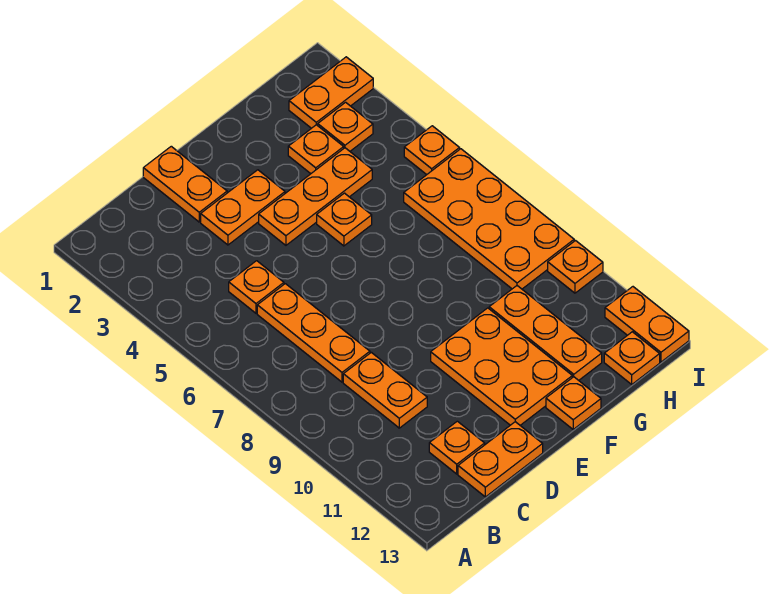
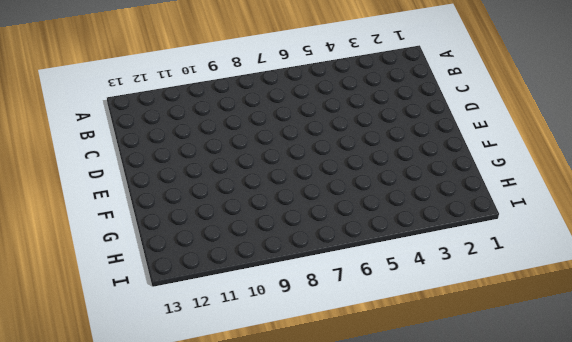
none -> orange plate C5 level 1
none -> orange plate C6:C8 level 1
none -> orange plate C9:C10 level 1

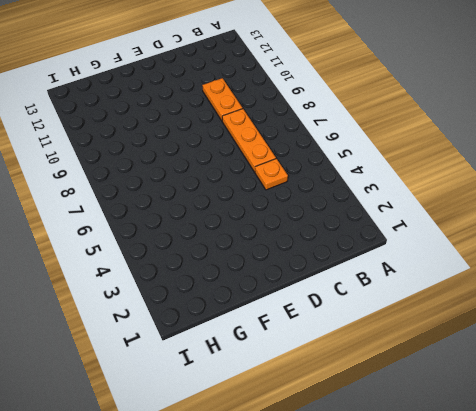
none -> orange plate C12 level 1
none -> orange plate C13:D13 level 1
none -> orange plate D1:D2 level 1

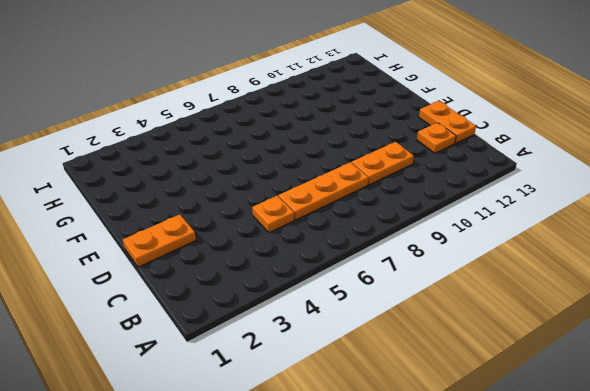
none -> orange plate D3:E3 level 1
none -> orange plate E4:G4 level 1
none -> orange plate E10:F12 level 1

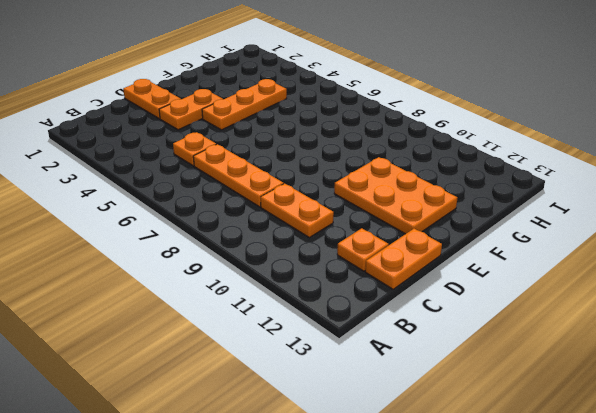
none -> orange plate F5 level 1
none -> orange plate F13 level 1
none -> orange plate G3 level 1

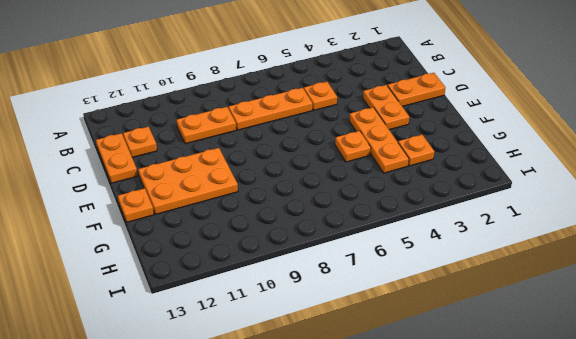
none -> orange plate G10:G12 level 1
none -> orange plate H2:I2 level 1
none -> orange plate H3 level 1

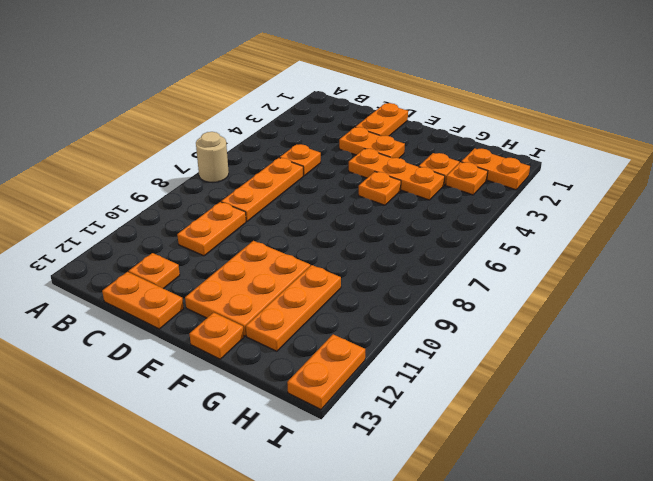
tan round brick A7 level 1 -> none
none -> orange plate H6:I9 level 1
none -> orange plate H13 level 1
none -> orange plate I5 level 1

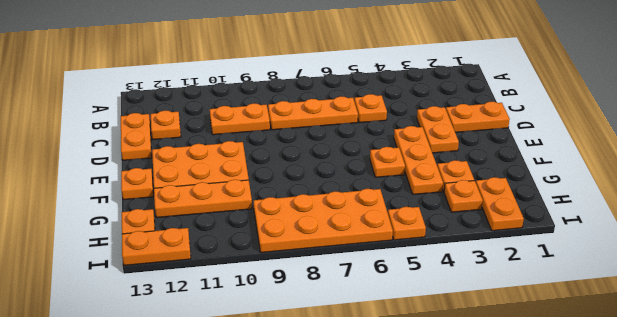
none -> orange plate I10 level 1

